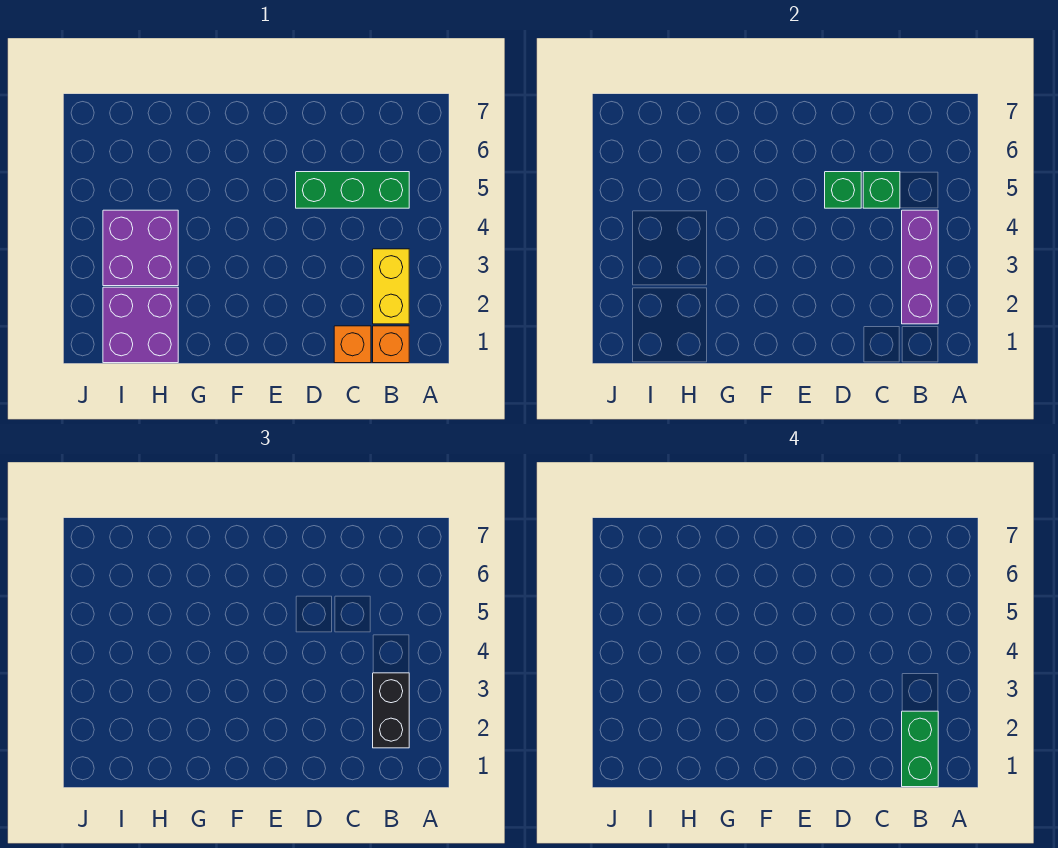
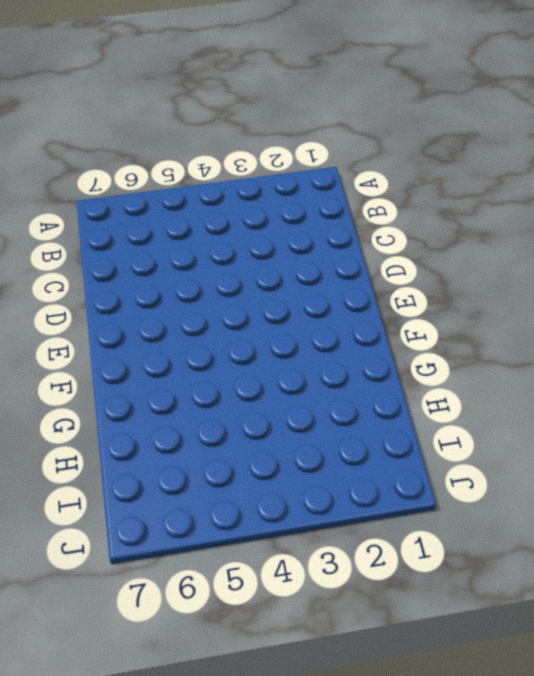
none -> orange brick B1 level 1
none -> yellow brick B2:B3 level 1

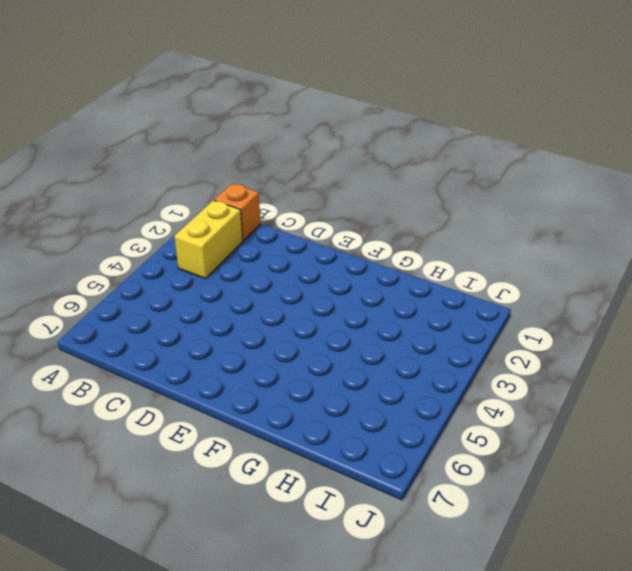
none -> green brick B5:D5 level 1
none -> orange brick C1 level 1

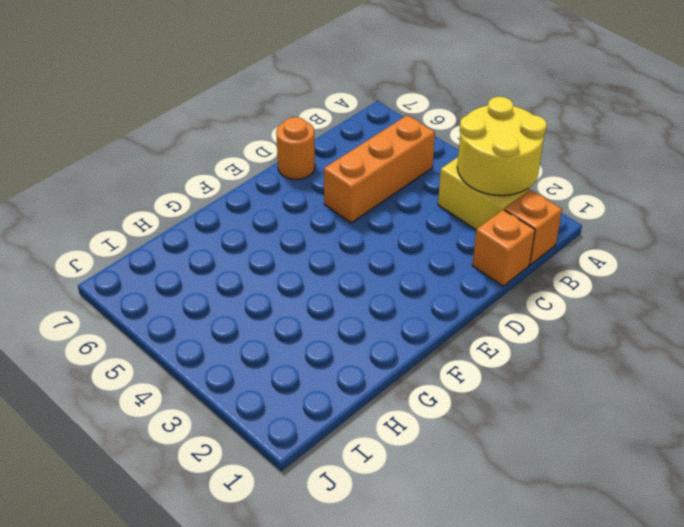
yellow round brick A2:B3 level 2 -> purple brick B2:B4 level 2
orange brick B5:D5 level 1 -> green brick B5:D5 level 1
orange round brick D7 level 1 -> none
none -> purple brick H1:I2 level 1
none -> purple brick H3:I4 level 1

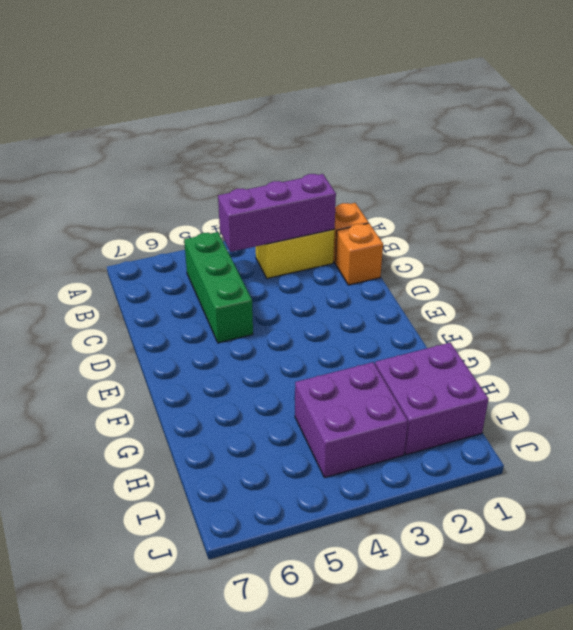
none -> green brick C5 level 2
none -> green brick D5 level 2

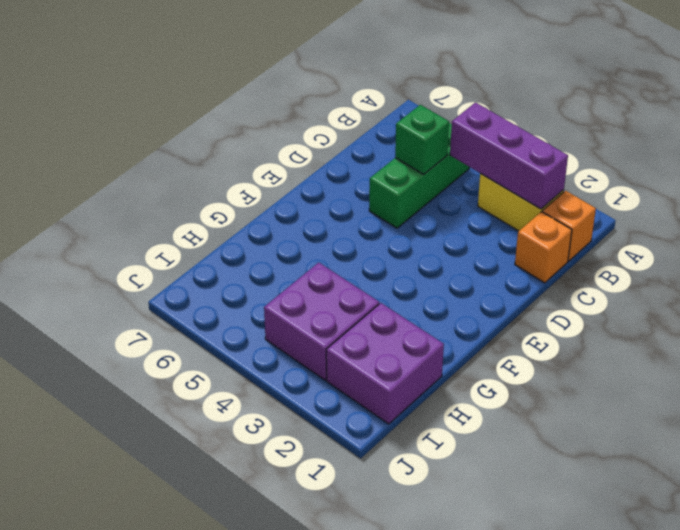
none -> green brick D5 level 2
none -> black brick B2:B3 level 3

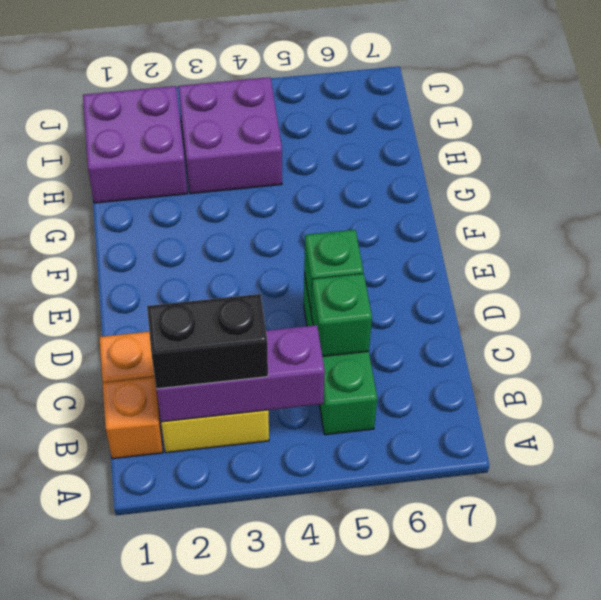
none -> green brick B1:B2 level 4

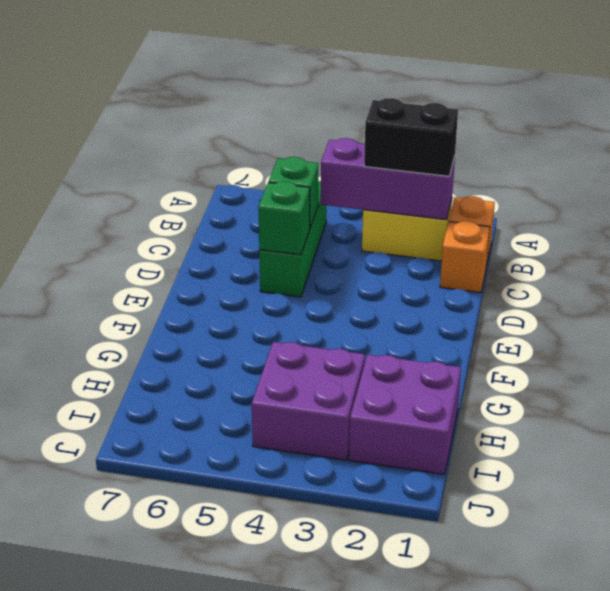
none -> green brick B1:B2 level 4

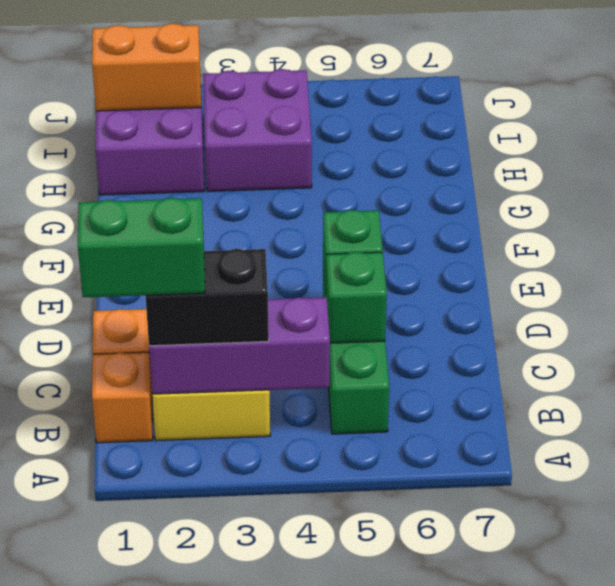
orange brick I1:I2 level 2 -> none

